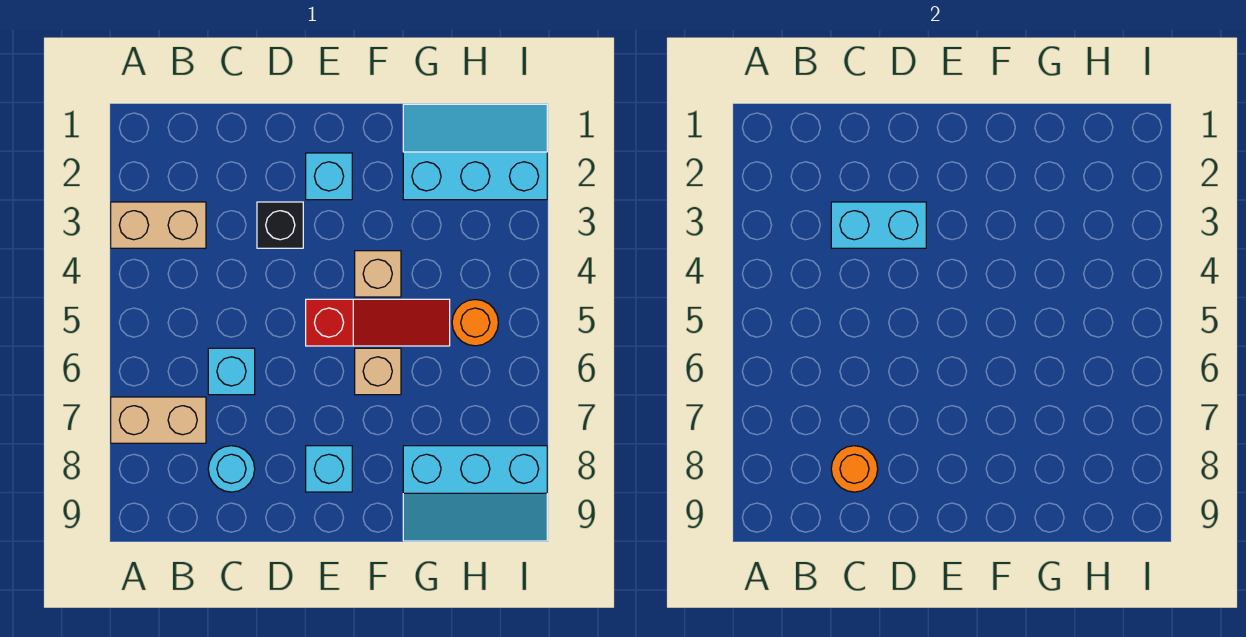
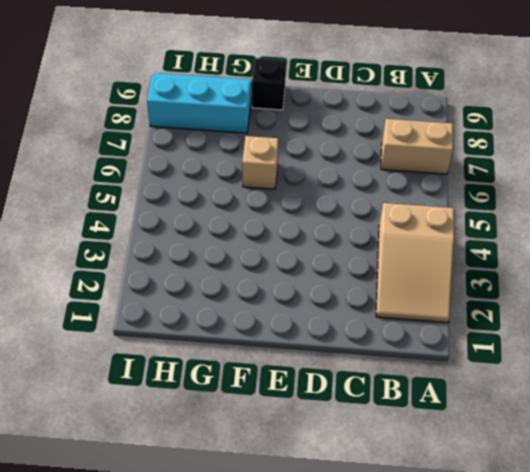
tan slope A2:B4 level 1 top 4 -> tan brick A3:B3 level 1
black brick F9 level 1 -> black brick D3 level 1
none -> cyan brick C6 level 1
none -> cyan round brick C8 level 1
none -> cyan brick E2 level 1

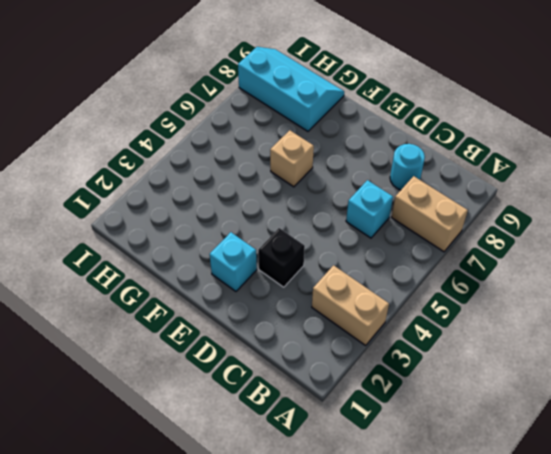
none -> red slope E5:G5 level 1 top E
none -> cyan brick E8 level 1
none -> tan brick F4 level 1

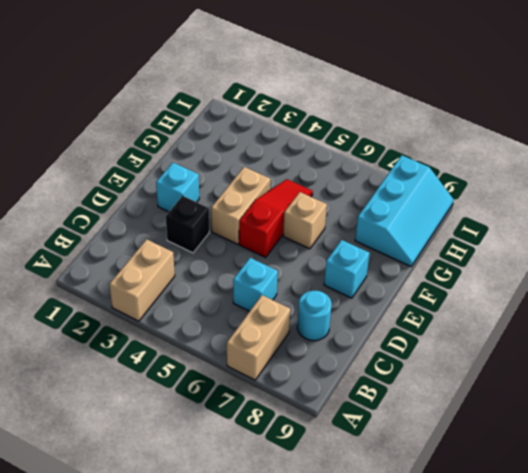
tan brick E4:F4 level 1 -> tan brick F4 level 1
none -> cyan slope G1:I2 level 1 top 2
none -> orange round brick H5 level 1
none -> cyan brick C3:D3 level 2

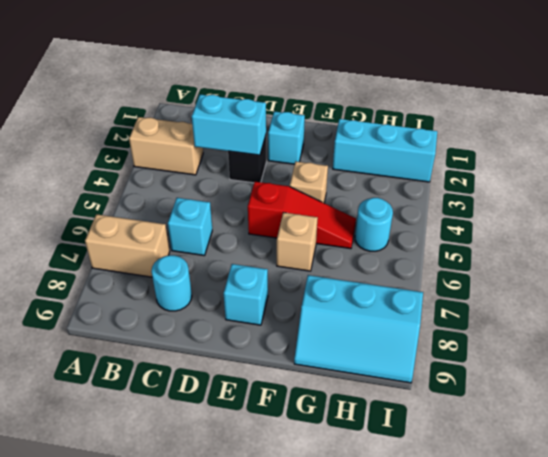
cyan round brick H5 level 1 -> orange round brick H5 level 1
none -> orange round brick C8 level 2

